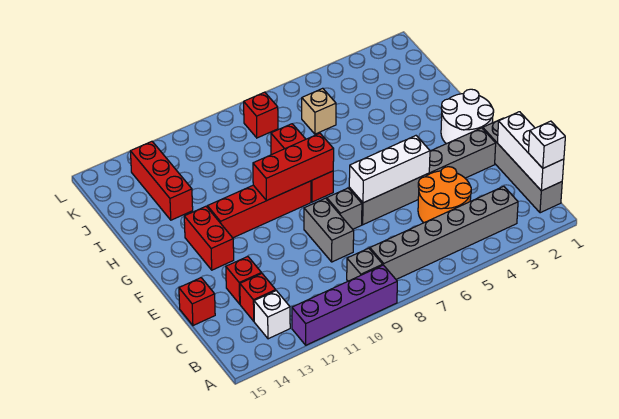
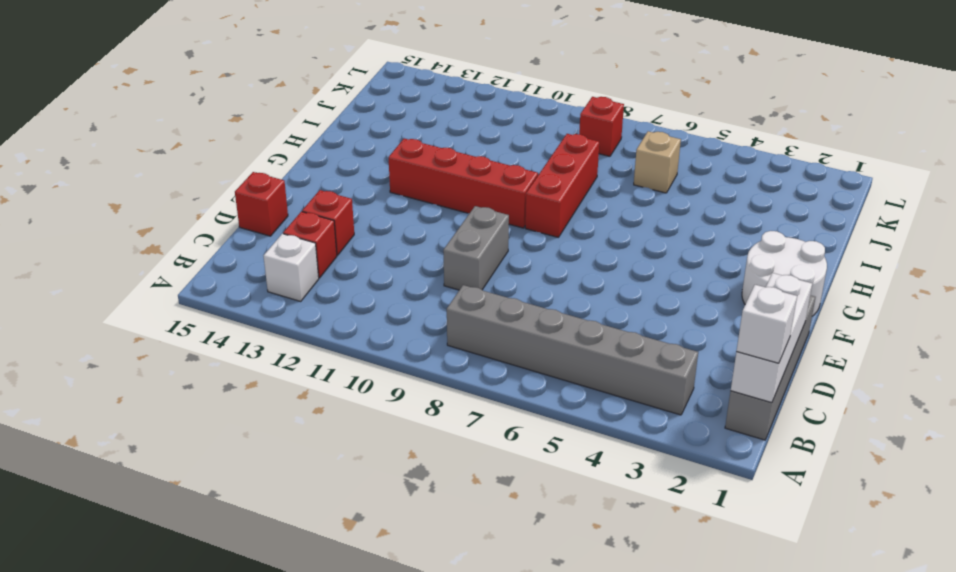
none -> purple brick A9:A12 level 1
none -> grey brick B9 level 1
none -> orange round brick C4:D5 level 1

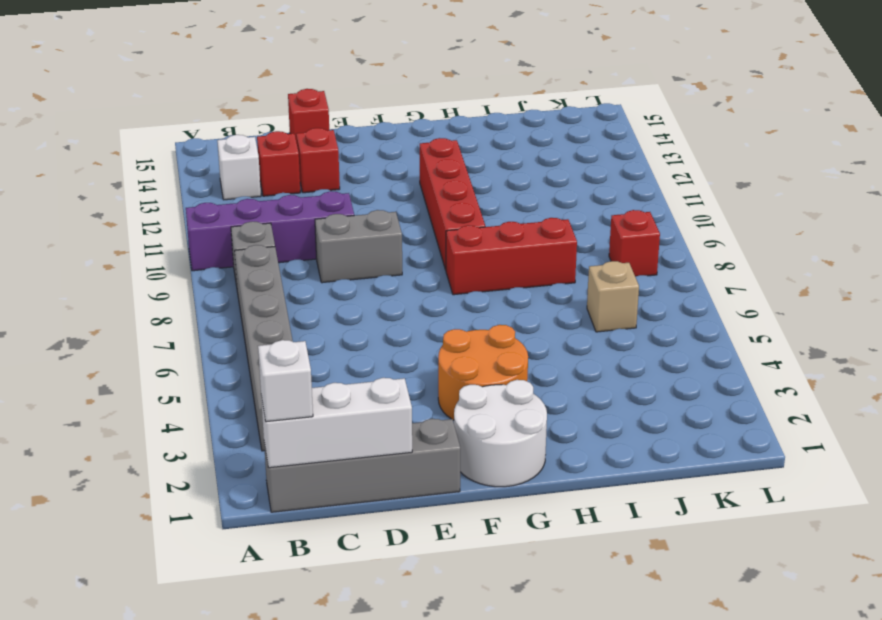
purple brick A10:D10 level 1 -> purple brick A9:A12 level 1
orange round brick F3:G4 level 1 -> orange round brick C4:D5 level 1
none -> grey brick E2:E7 level 1
none -> grey brick E8 level 1
none -> red brick F13:G13 level 1

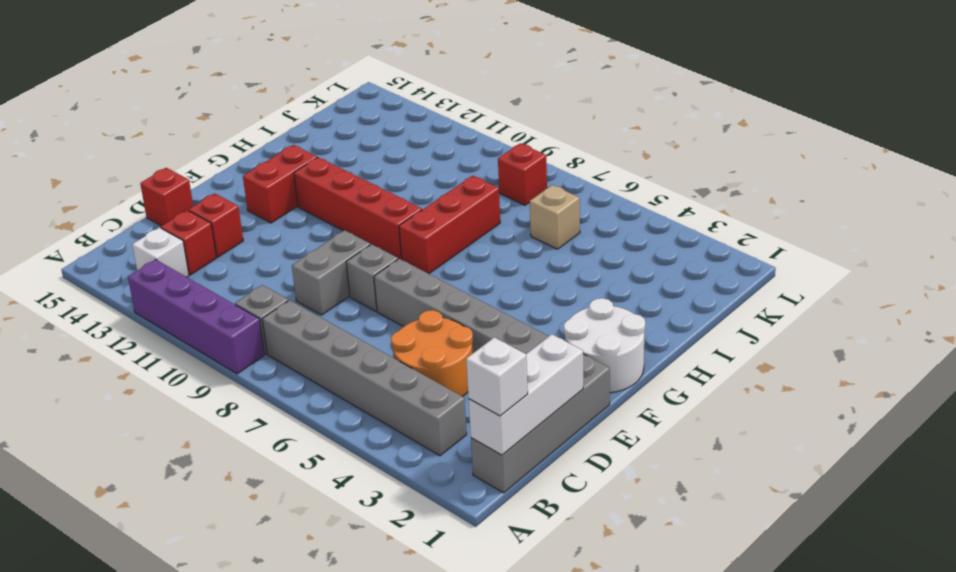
none -> red brick I13:K13 level 1
none -> white brick E5:E7 level 2
none -> red brick G8:G10 level 2

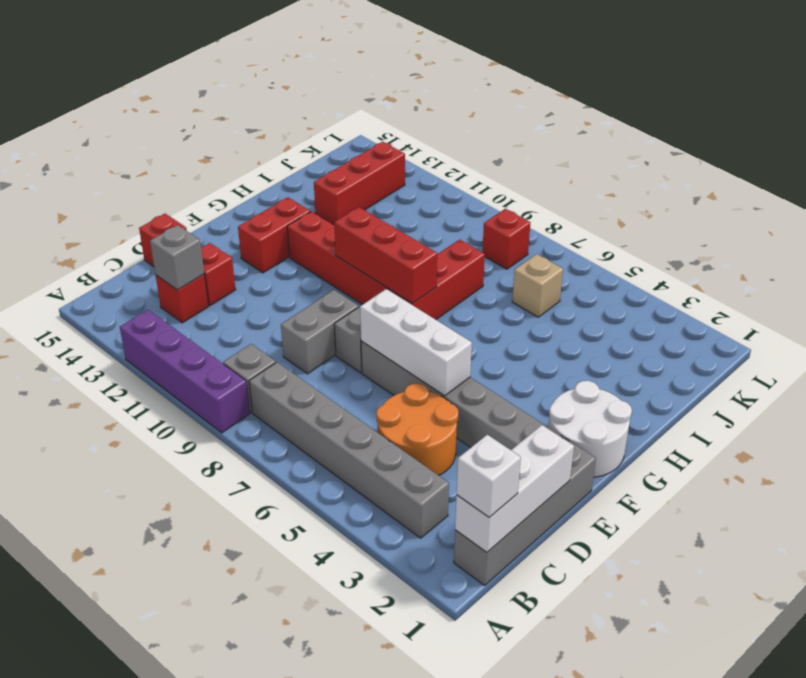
grey brick C13 level 2 -> none
none -> white brick B13 level 1

